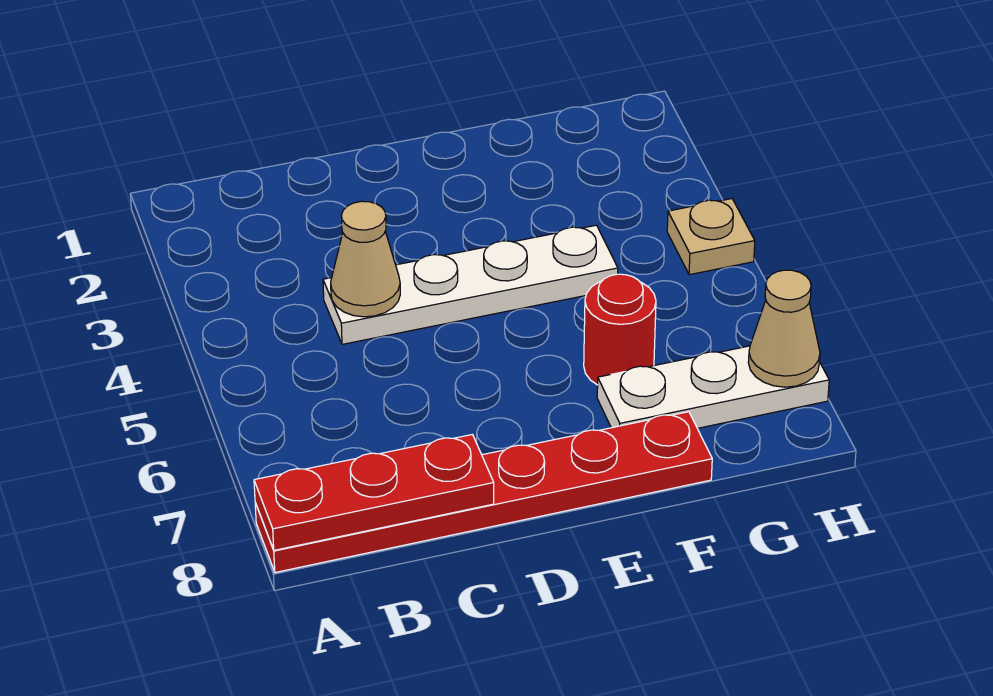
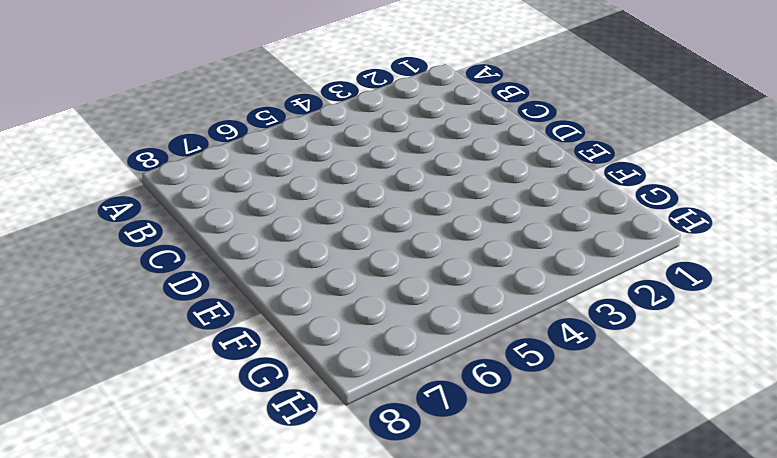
none -> red plate A8:F8 level 1
none -> white plate C4:F4 level 1

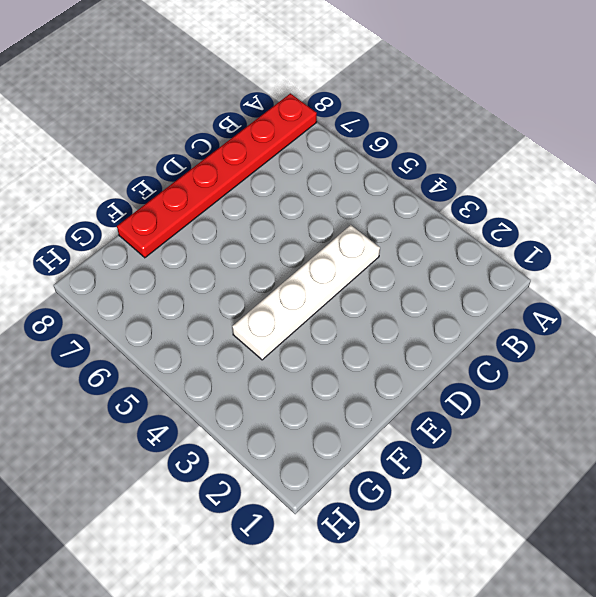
none -> red round brick F6 level 1
none -> white plate F7:H7 level 1

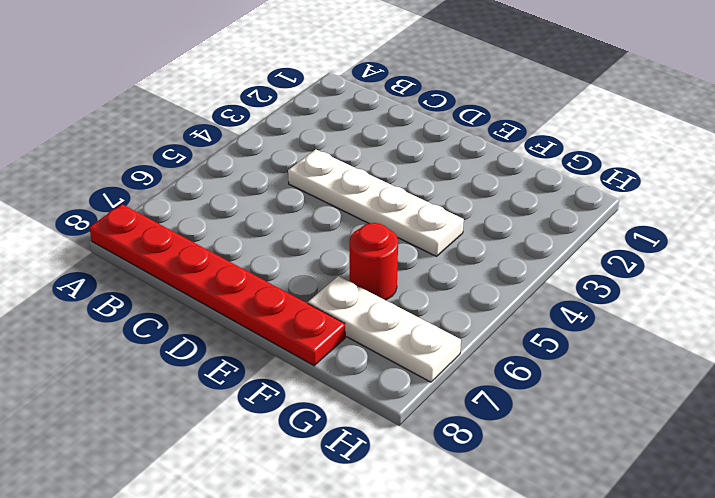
none -> tan plate H4 level 1
none -> red plate A8:C8 level 2

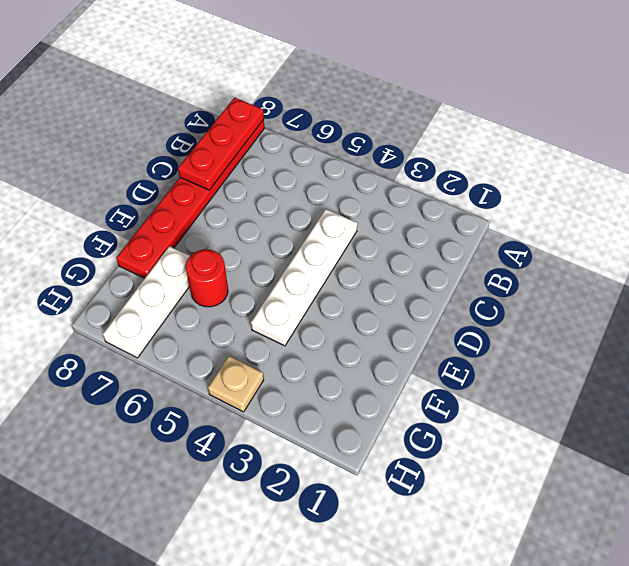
none -> tan cone C4 level 2
none -> tan cone H7 level 2

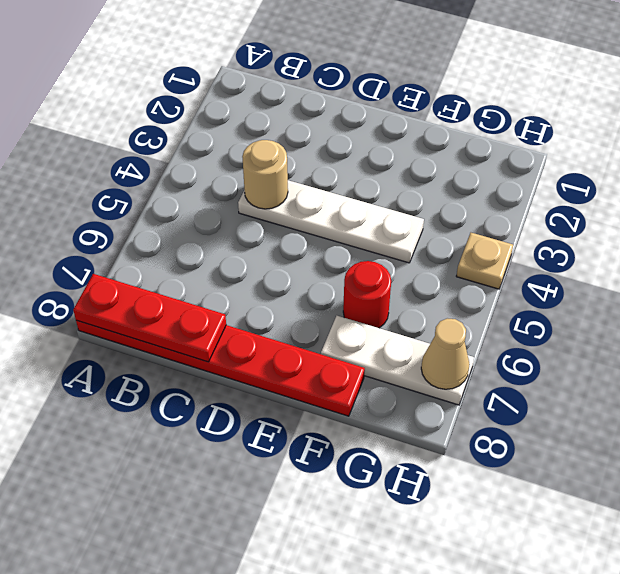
tan round brick C4 level 2 -> tan cone C4 level 2

